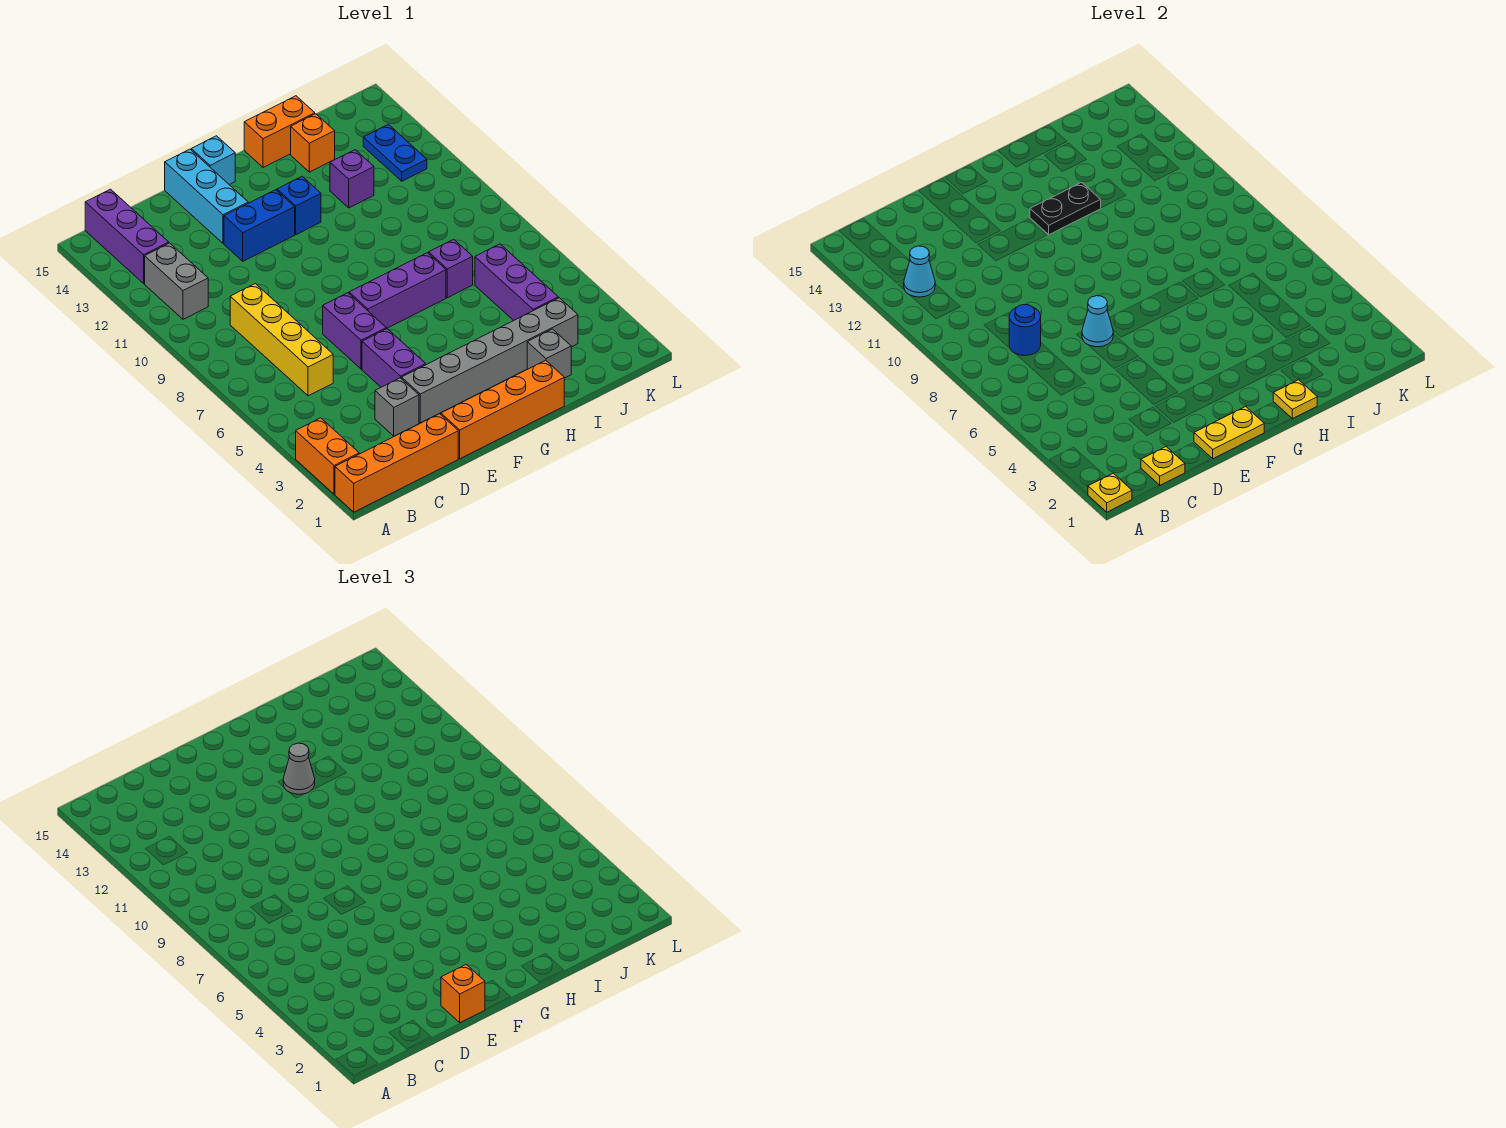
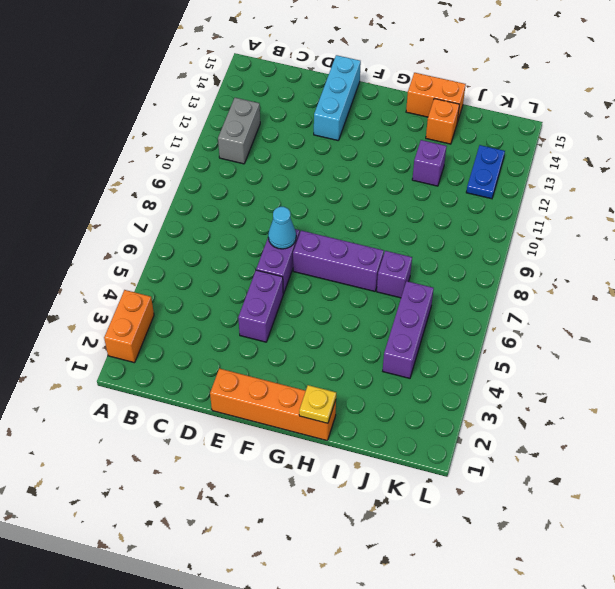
none -> orange brick A1:D1 level 1
none -> purple brick B13:B15 level 1
none -> yellow brick C6:C9 level 1
none -> grey brick D3 level 1

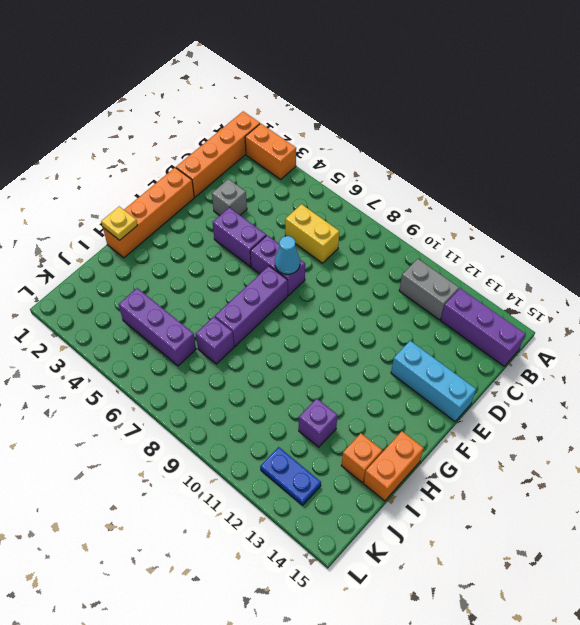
yellow brick C6:C7 level 1 -> yellow brick C6:C9 level 1
none -> grey brick E3:J3 level 1
none -> blue brick E12:F12 level 1
none -> cyan brick F15 level 1
none -> blue brick G12 level 1

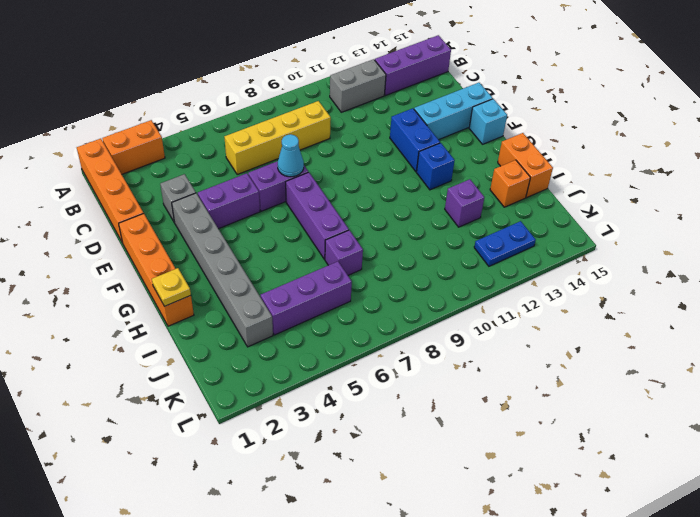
none -> grey brick I2 level 1
none -> yellow plate A1 level 2
none -> cyan cone B12 level 2
none -> yellow plate C1 level 2

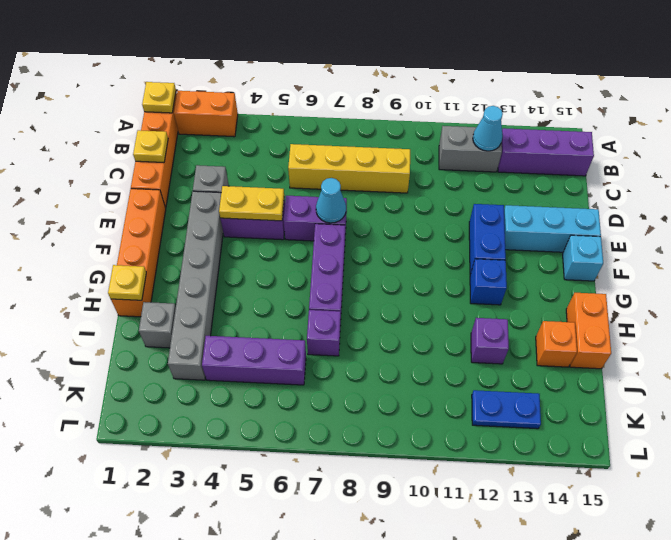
yellow plate E4:E5 level 2 -> yellow plate E1:F1 level 2
none -> blue round brick C8 level 2
none -> black plate G12:H12 level 2
none -> orange brick E1 level 3
none -> grey cone G12 level 3

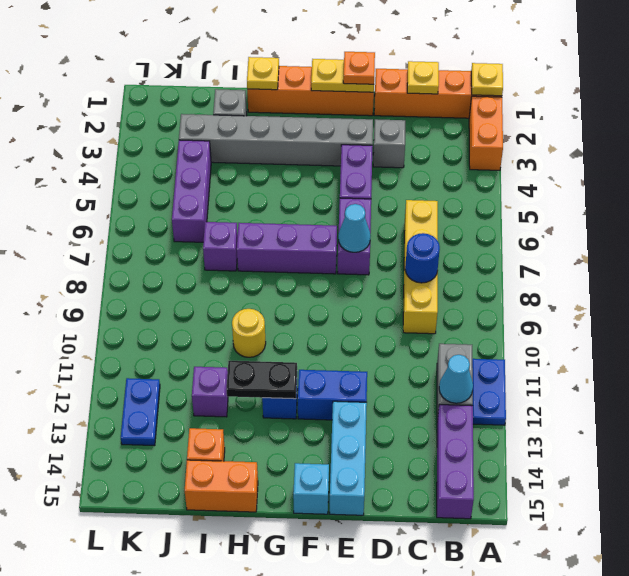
blue plate A11:A12 level 1 -> none
orange plate E1 level 3 -> orange brick E1 level 3
yellow round brick H10 level 1 -> none
none -> grey cone G12 level 3

